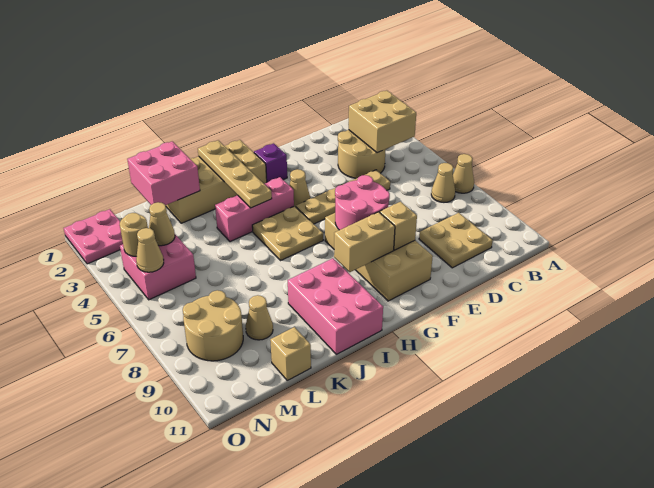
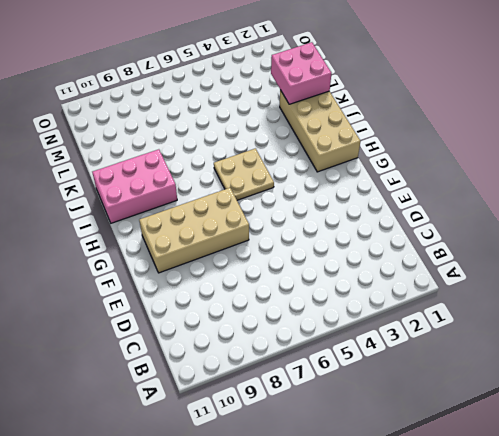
none -> tan cone A7 level 1
none -> tan cone B7 level 1
none -> tan round brick C3:D4 level 1

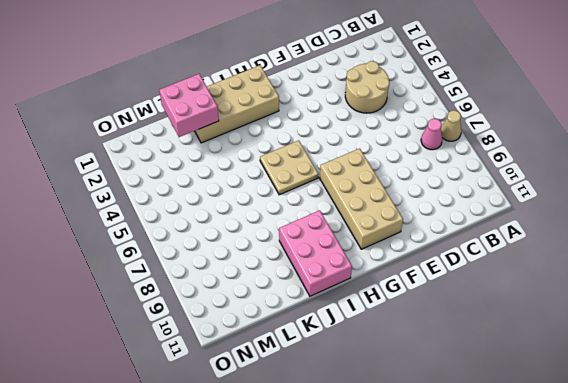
pink cone B7 level 1 -> tan cone B7 level 1
none -> tan plate C9:D10 level 1
none -> tan plate D5:G5 level 1
none -> purple brick G2 level 1

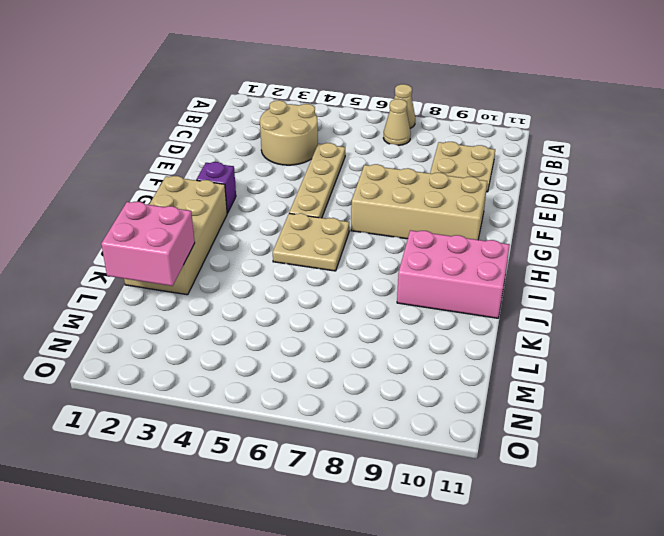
none -> tan cone G4 level 1
none -> pink brick H4:J4 level 1
none -> tan cone L9 level 1

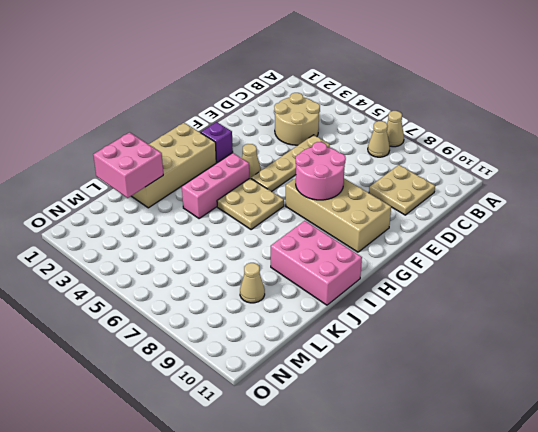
none -> tan brick L11 level 1
none -> pink brick M4:N5 level 1
none -> tan round brick M8:N9 level 1

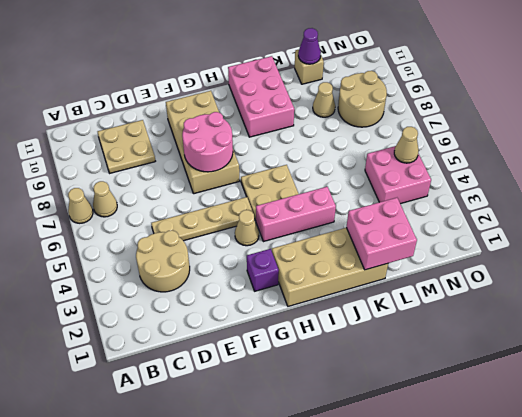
purple cone L11 level 2 -> none
none -> pink plate N1:O2 level 1
none -> tan brick B3:C4 level 2
none -> tan brick F9 level 2

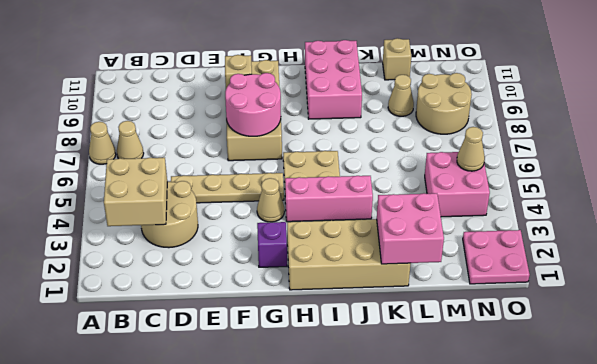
none -> tan plate C9:D10 level 1
none -> tan brick G9:H9 level 2
none -> tan plate I1:I4 level 2

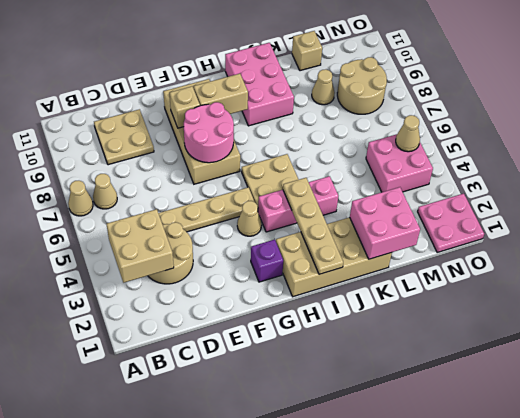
none -> tan cone M4 level 2
none -> tan round brick N4 level 2

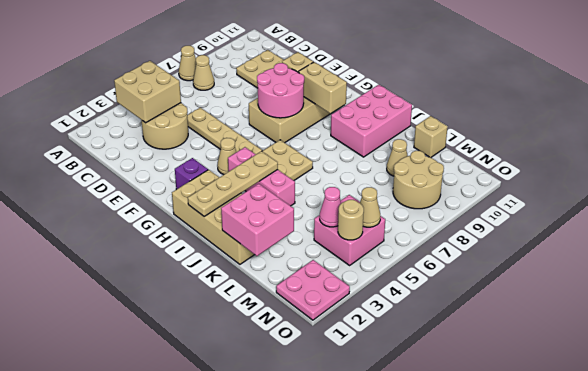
pink cone M4 level 2 -> tan cone M4 level 2

